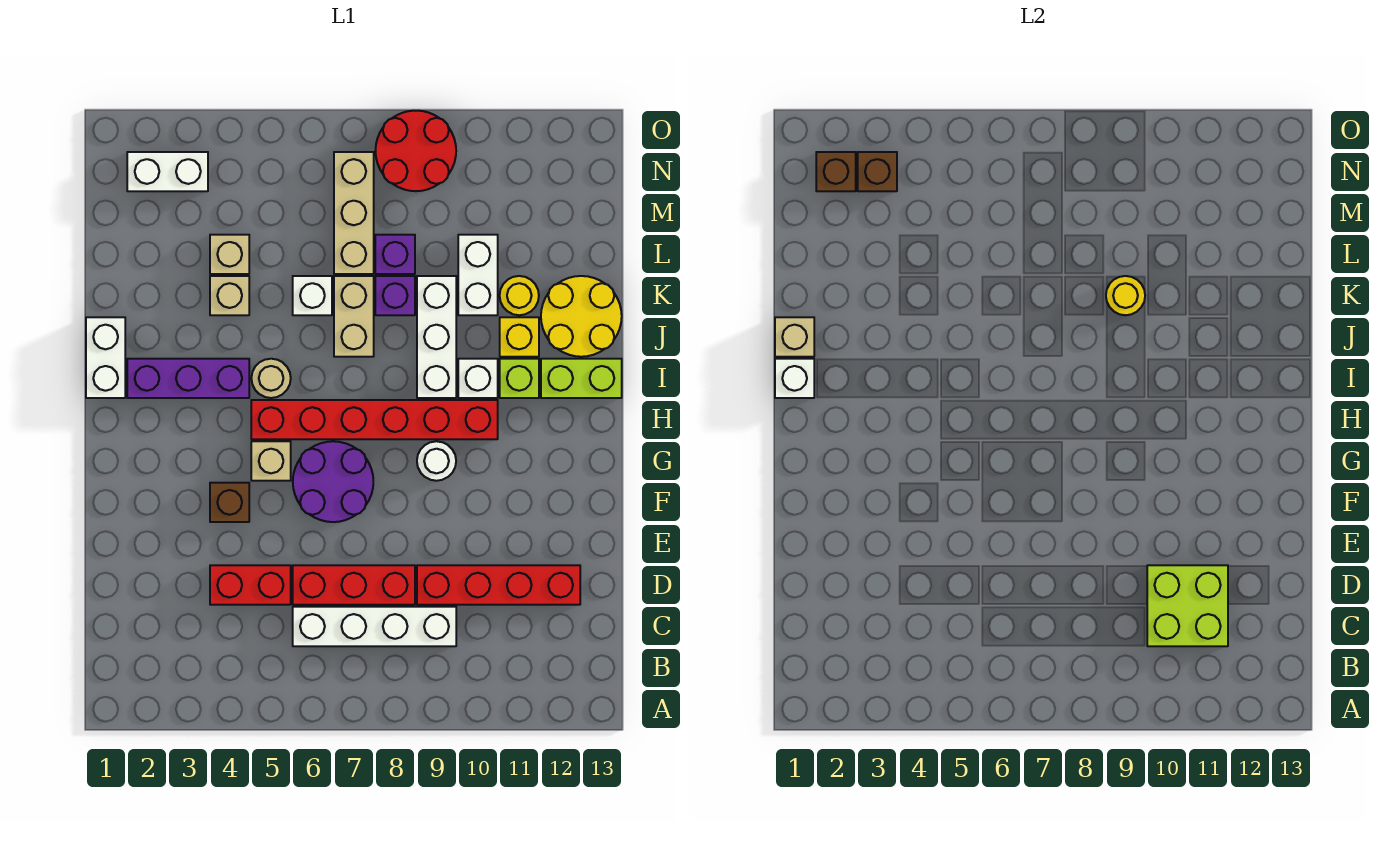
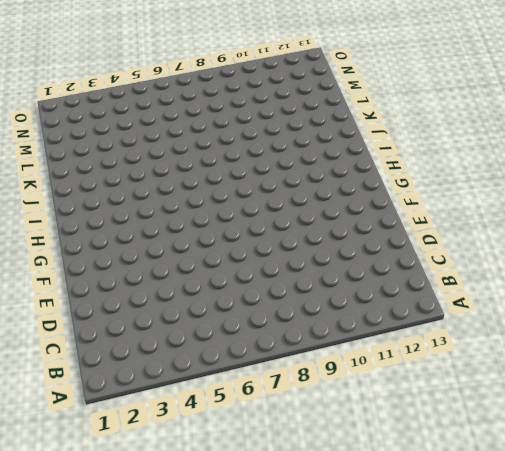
none -> white brick C6:C9 level 1
none -> red brick D4:D5 level 1
none -> red brick D6:D8 level 1
none -> red brick D9:D12 level 1

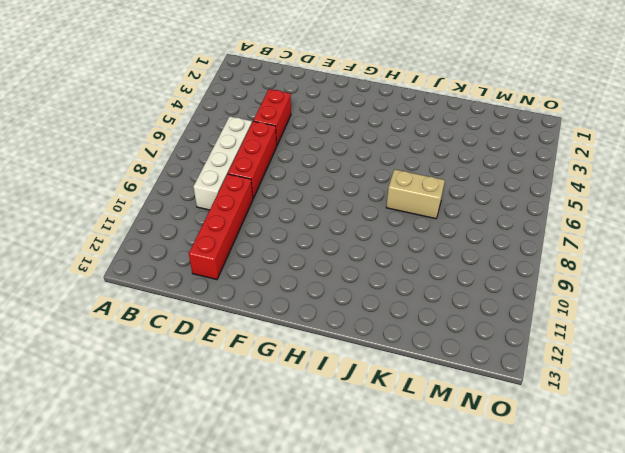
none -> brown brick F4 level 1
none -> purple round brick F6:G7 level 1
none -> tan brick G5 level 1
none -> white round brick G9 level 1

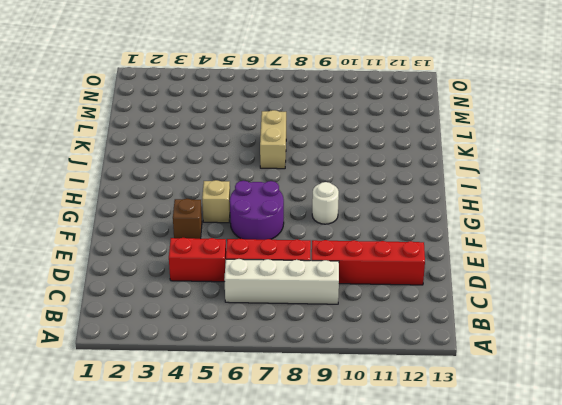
none -> red brick H5:H10 level 1
none -> white brick I1:J1 level 1
none -> purple brick I2:I4 level 1
none -> tan round brick I5 level 1

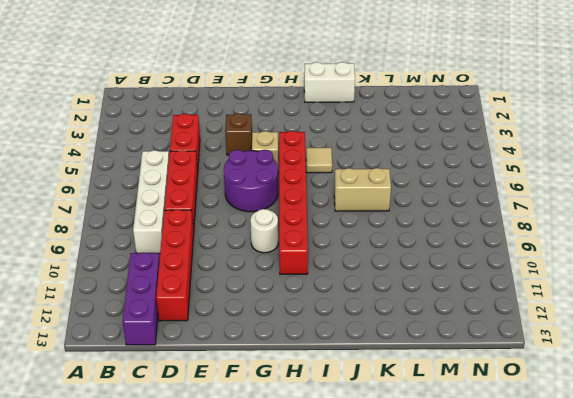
purple brick C11:C13 level 1 -> purple brick I2:I4 level 1
tan tile I5 level 1 -> tan round brick I5 level 1
none -> white brick I9:K9 level 1
none -> white brick I10 level 1
none -> lime brick I11 level 1
none -> lime brick I12:I13 level 1

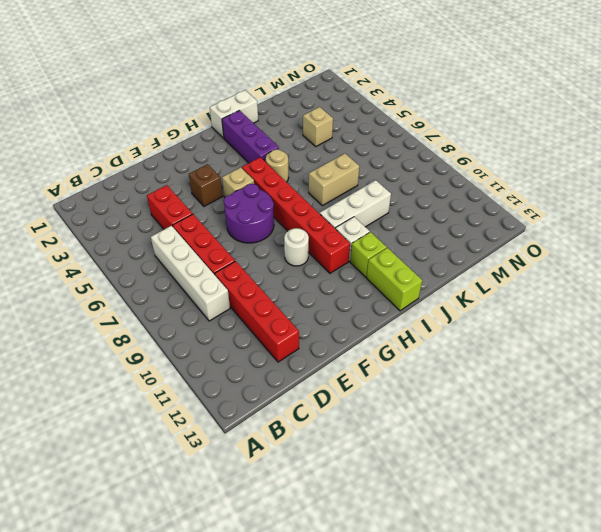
none -> yellow brick J11 level 1
none -> yellow round brick J12:K13 level 1
none -> tan brick K4 level 1
none -> white brick K6 level 1

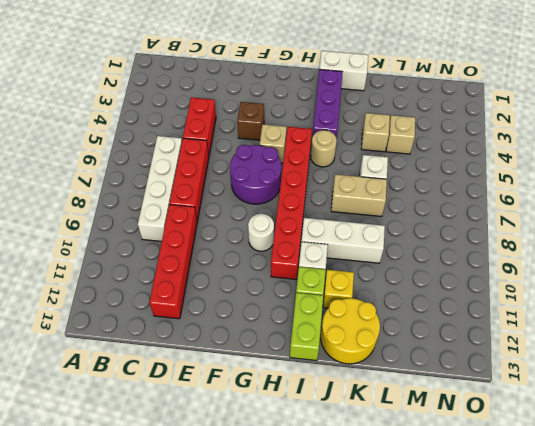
none -> purple brick K8 level 1
none -> white brick K10:L10 level 1
none -> yellow round brick K11 level 1
none -> tan brick L7:N7 level 1

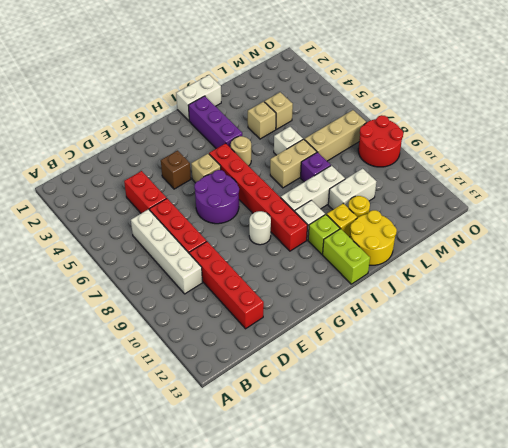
none -> purple brick L8 level 1
none -> white brick N2:N3 level 1
none -> lime brick C10:D11 level 2
none -> white brick I1 level 2

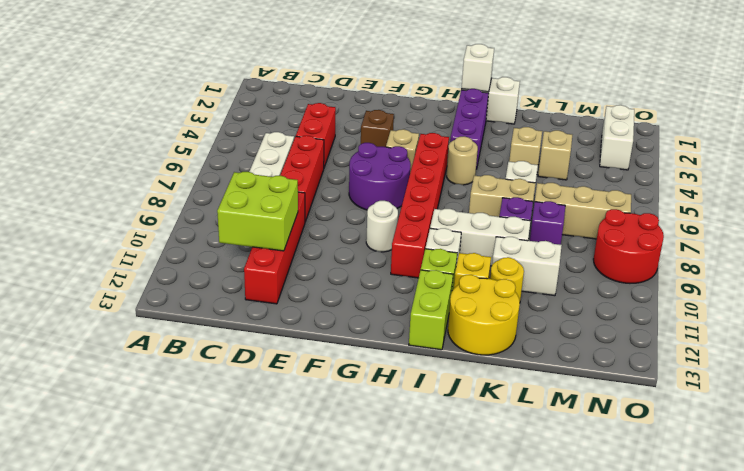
none -> tan brick J1 level 2
none -> yellow round brick K9 level 2
none -> brown brick N2 level 2
none -> brown brick N3 level 2

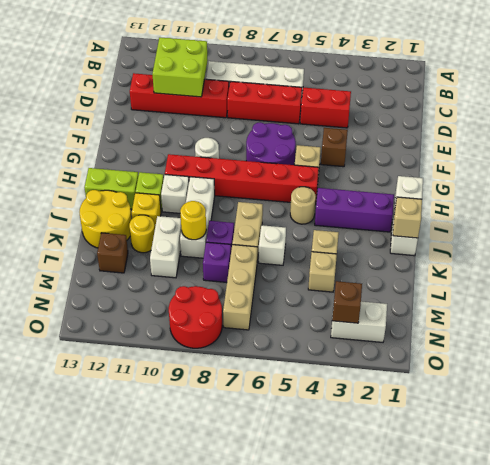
brown brick L12 level 1 -> brown brick N2 level 2

